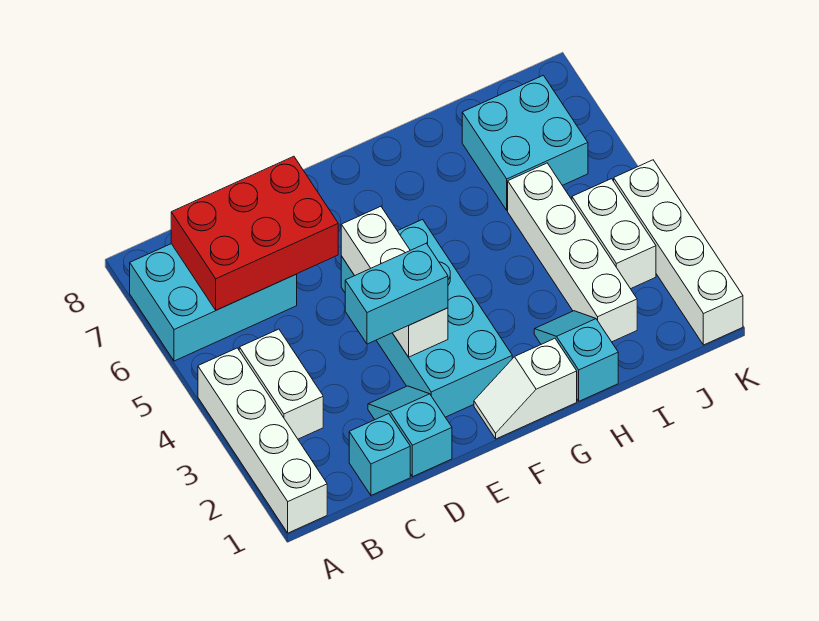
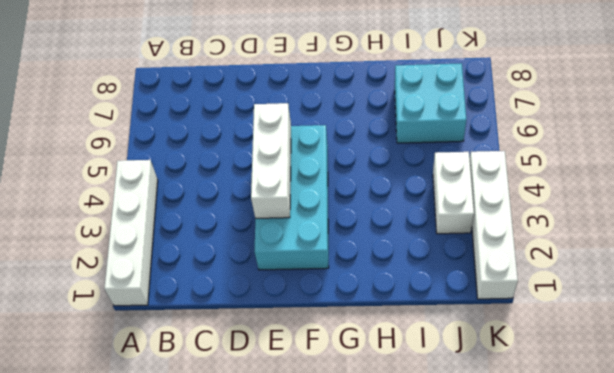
none -> cyan brick A6:C7 level 1
none -> white brick B3:B4 level 1
none -> cyan brick C1 level 1

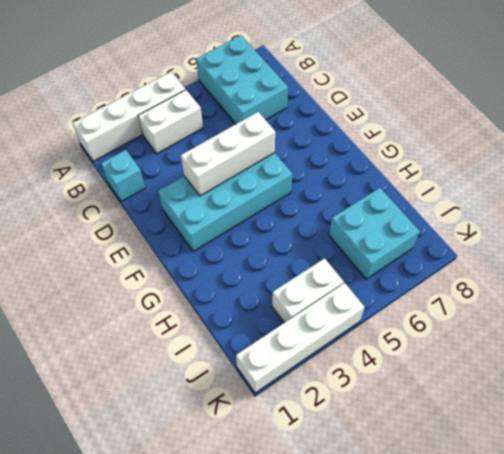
none -> cyan slope D1:D2 level 1 top 1
none -> white slope F1:G1 level 1 top G
none -> cyan slope H1:H2 level 1 top 1

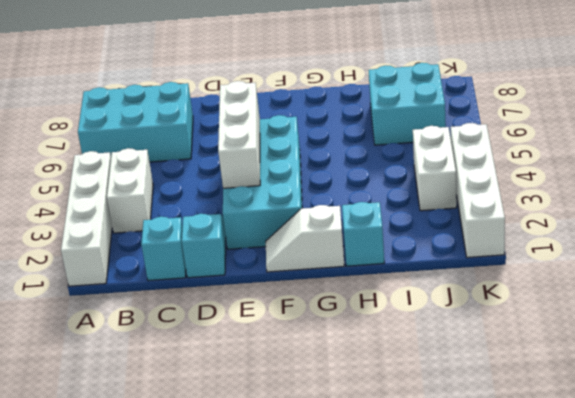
none -> white brick I2:I5 level 1
none -> red brick B6:D7 level 2
none -> cyan brick D3:E3 level 3

